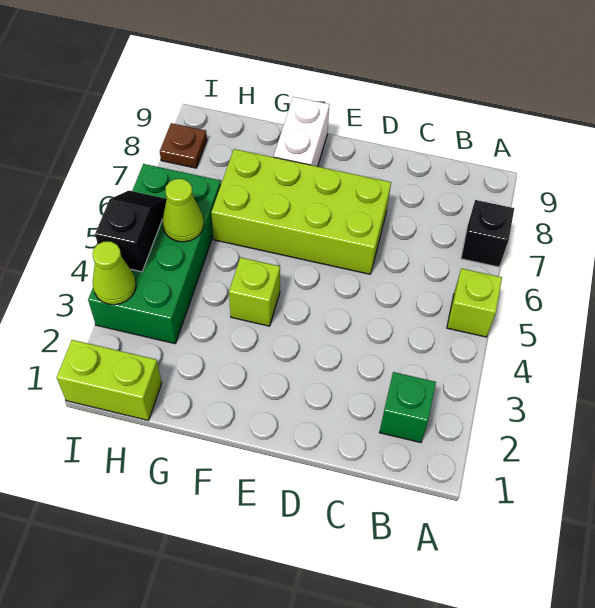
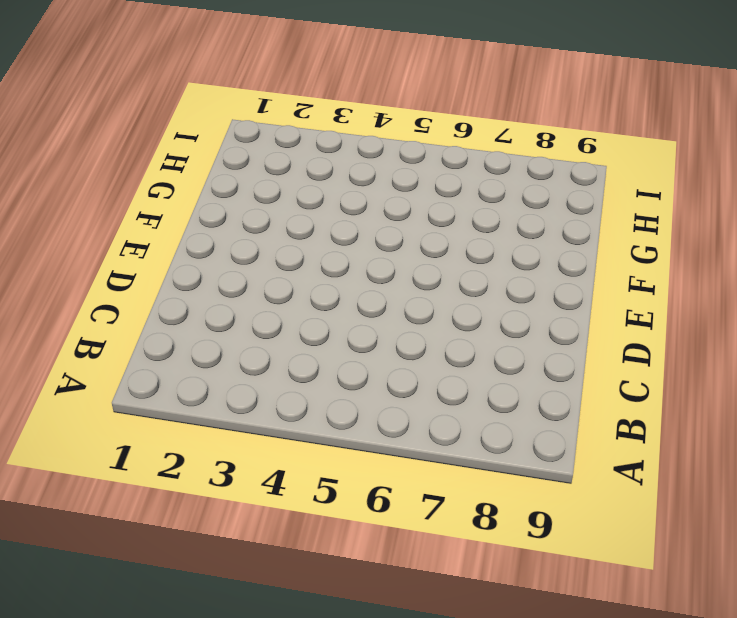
none -> lime brick A5 level 1
none -> black brick A7 level 1
none -> green brick B2 level 1

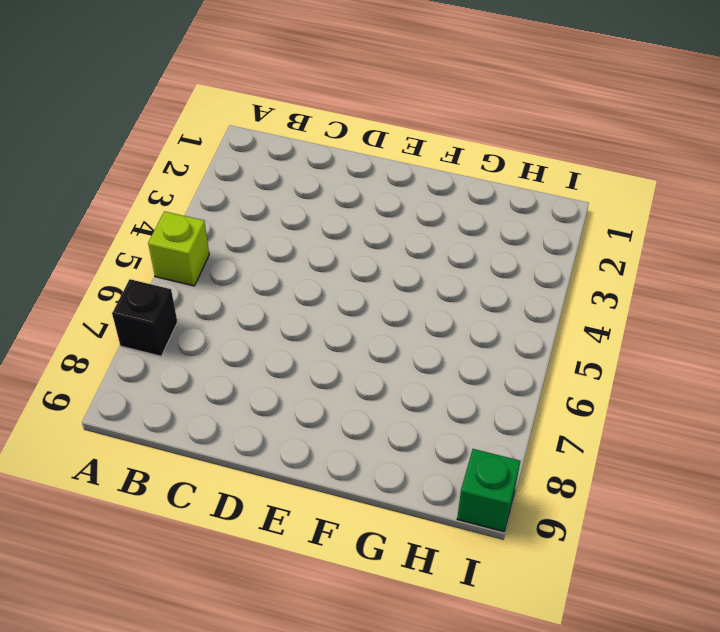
green brick I9 level 1 -> green brick B2 level 1
none -> lime brick D6:G7 level 1
none -> lime brick F4 level 1
none -> white brick F8:F9 level 1

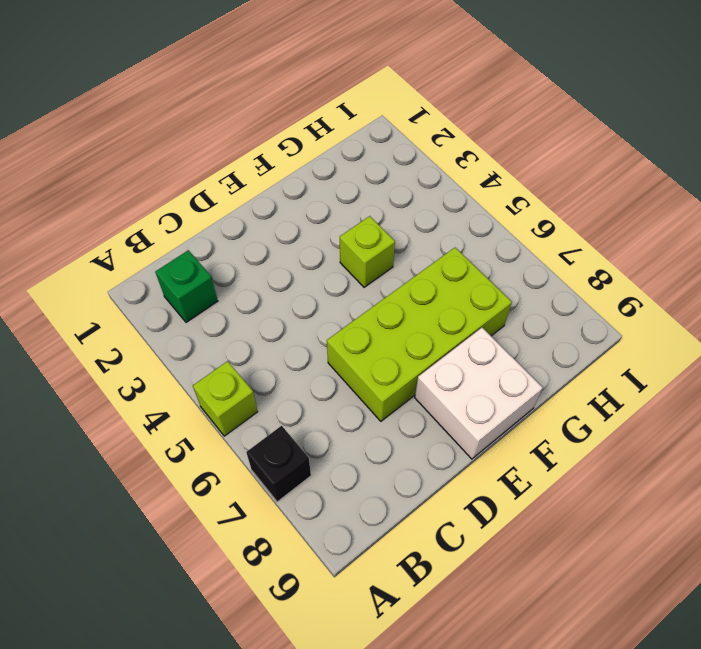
white brick E8:F9 level 1 -> white brick F8:F9 level 1
none -> lime brick H1:I1 level 1
none -> green brick H3:I6 level 1
none -> brown plate I8 level 1

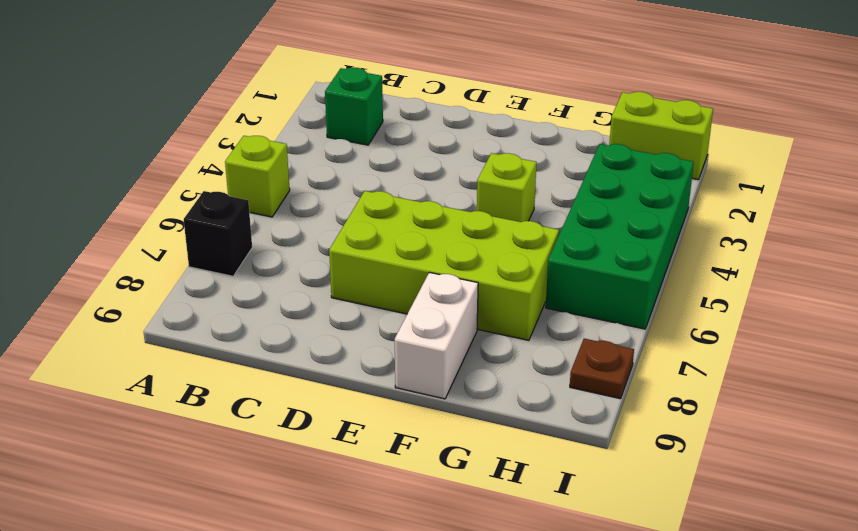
none -> lime cone H5 level 2
none -> lime cone I3 level 2
none -> black slope I4:I5 level 2 top 4

